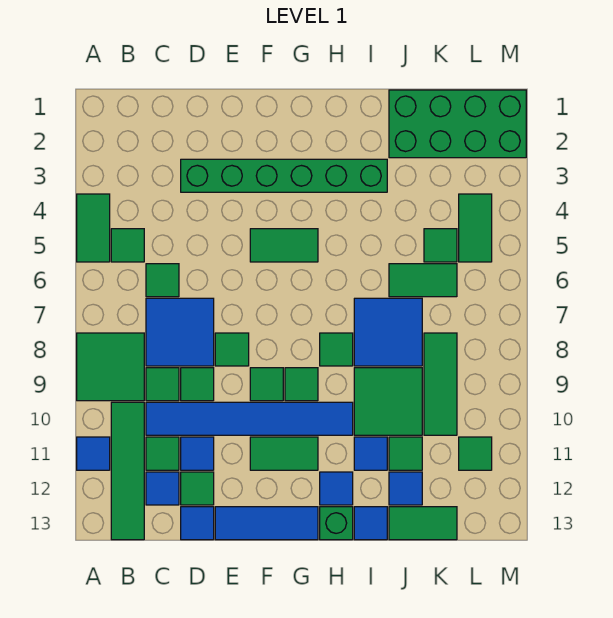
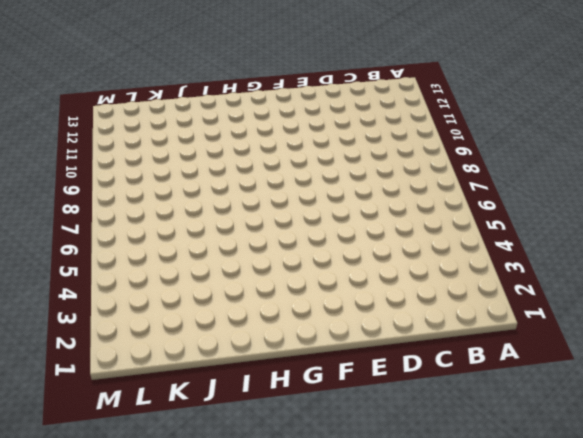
none -> green tile A4:A5 level 1
none -> green tile A8:B9 level 1
none -> blue tile A11 level 1
none -> green tile B5 level 1

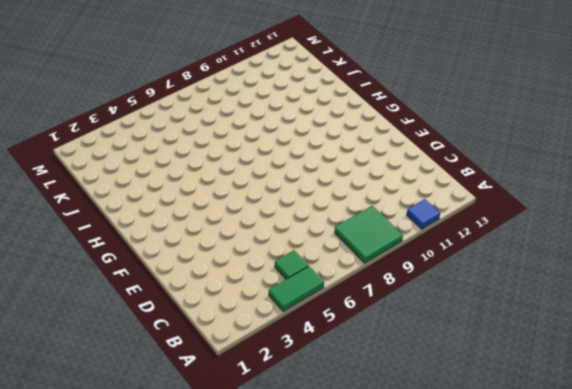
none -> green tile B10:B13 level 1
none -> green tile C6 level 1
none -> blue tile C7:D8 level 1
none -> green tile C9 level 1

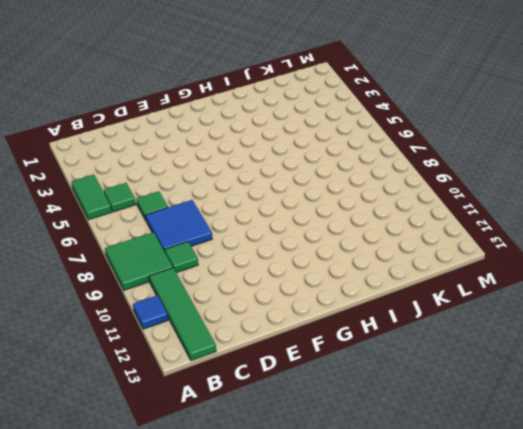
none -> blue tile C10:H10 level 1
none -> green tile C11 level 1
none -> blue tile C12 level 1
none -> green brick D3:I3 level 1

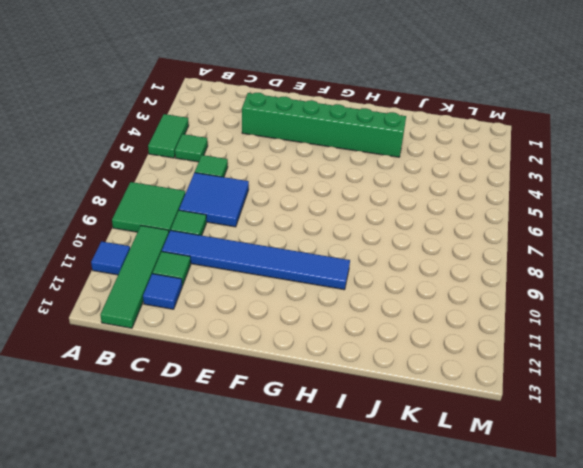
none -> green tile D9 level 1
none -> blue tile D11 level 1
none -> green tile D12 level 1
none -> blue tile D13 level 1

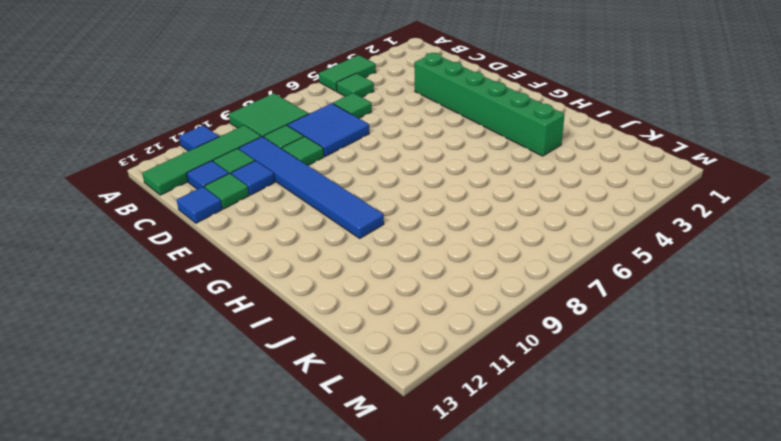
none -> green tile E8 level 1
none -> blue tile E13:G13 level 1
none -> green tile F5:G5 level 1
none -> green tile F9 level 1

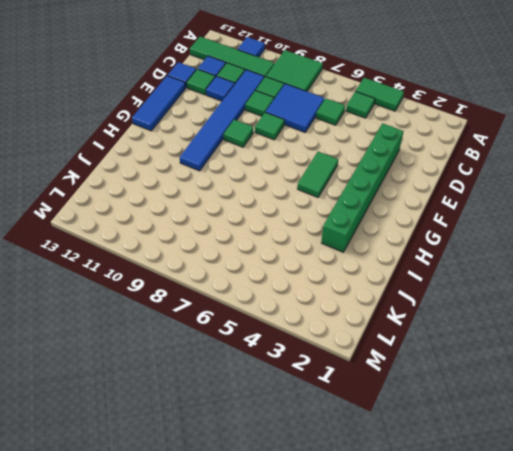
none -> green tile F11:G11 level 1
none -> green tile G9 level 1
none -> green tile H8 level 1
none -> blue tile H12 level 1

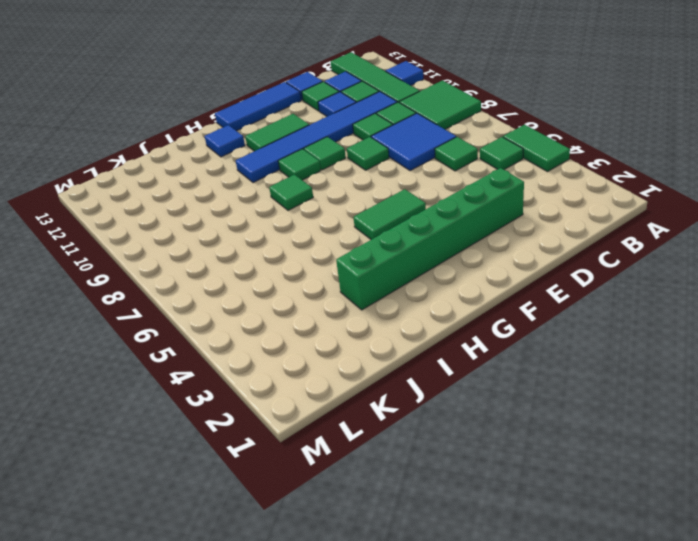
none -> green brick H13 level 1
none -> blue tile I7:J8 level 1
none -> green tile I9:J10 level 1
none -> blue tile I11 level 1

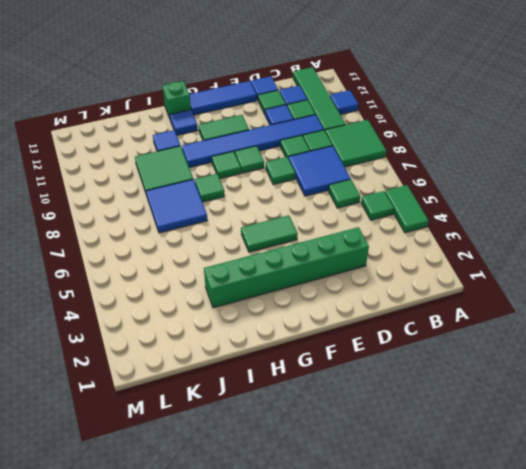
none -> blue tile I13 level 1
none -> green brick J1:M2 level 1
none -> green tile J6:K6 level 1
none -> green tile J11 level 1

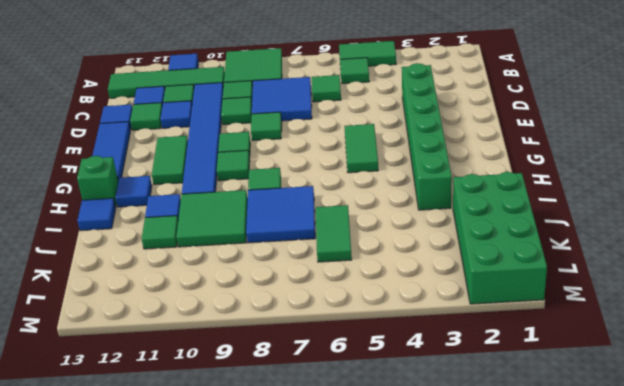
none -> blue tile J12 level 1
none -> green tile J13:K13 level 1
none -> green tile K5 level 1
none -> green tile K8:K10 level 1

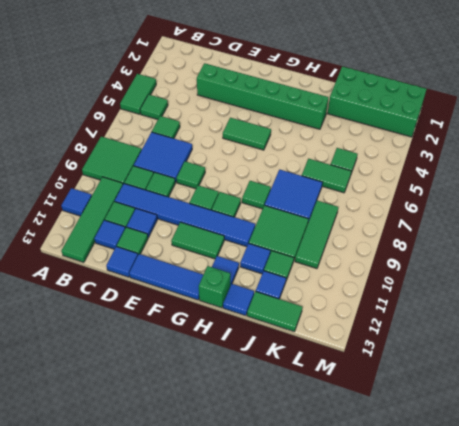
none -> green tile L4:L5 level 1
none -> green tile L11 level 1

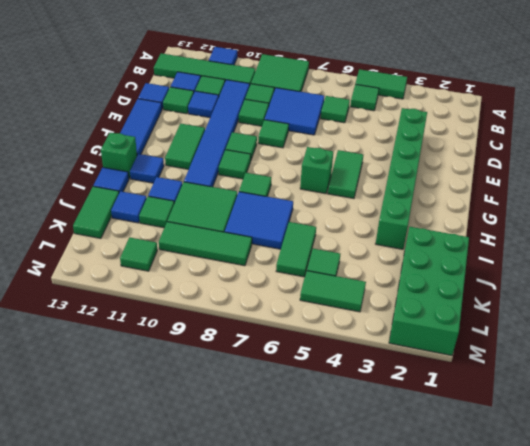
green brick G6 level 1 -> none

